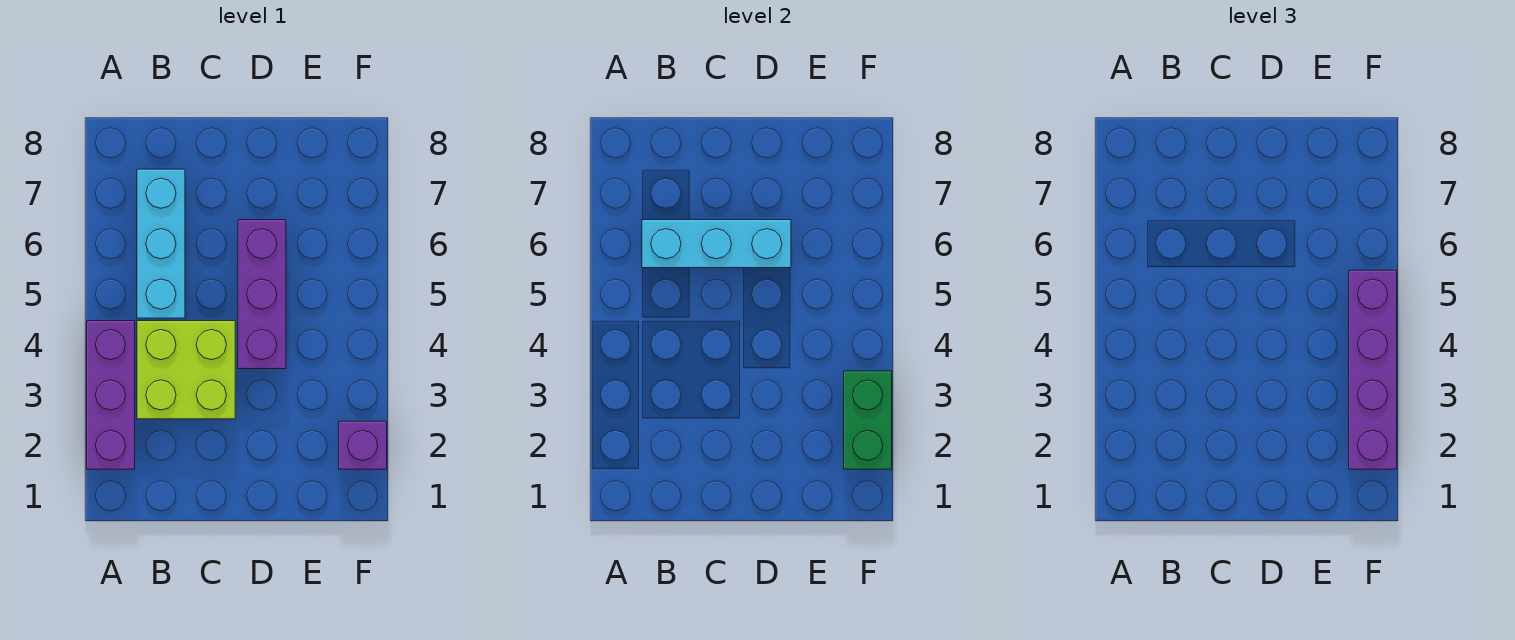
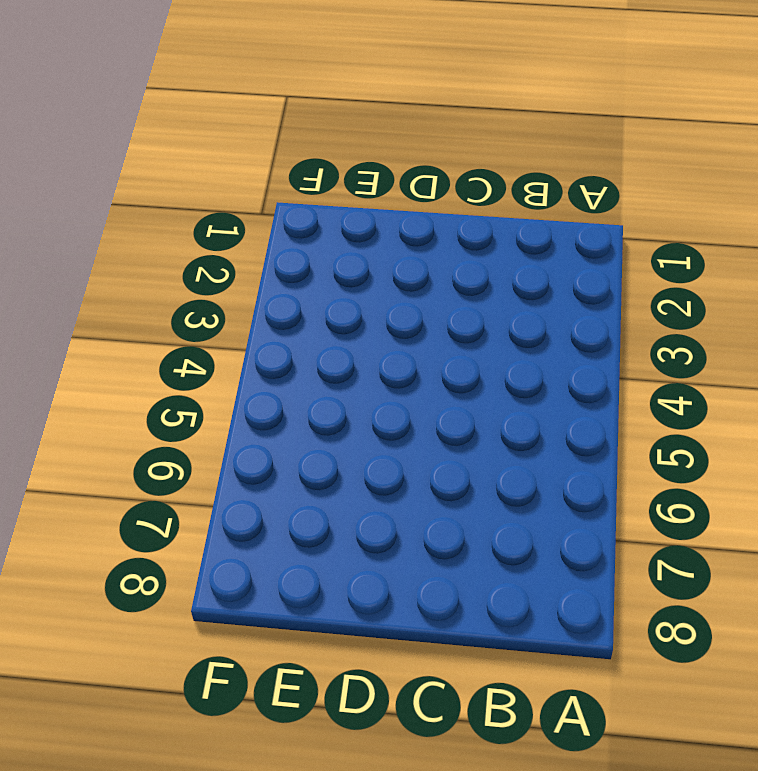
none -> purple brick A2:A4 level 1
none -> lime brick B3:C4 level 1

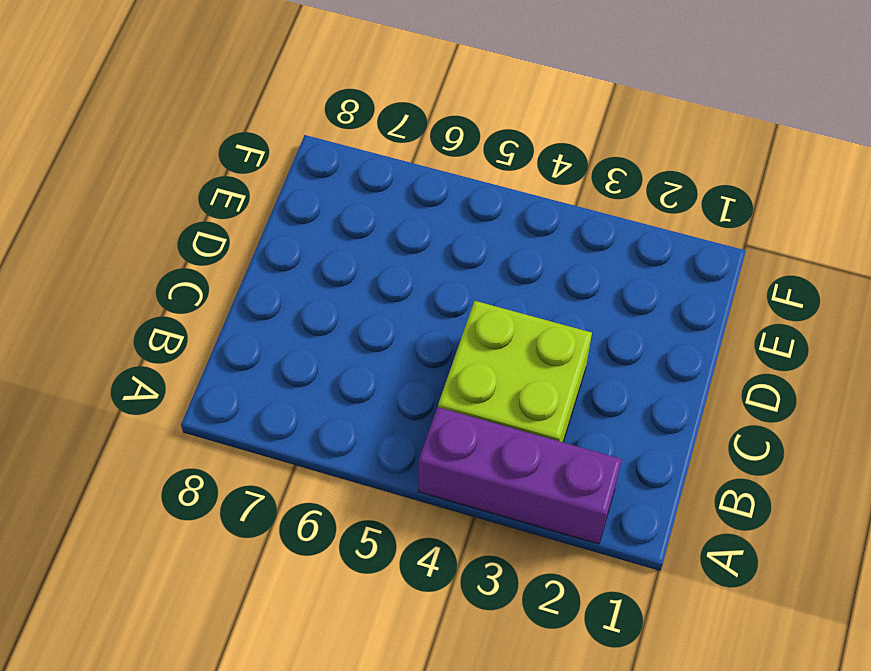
none -> cyan brick B5:B7 level 1
none -> purple brick D4:D6 level 1

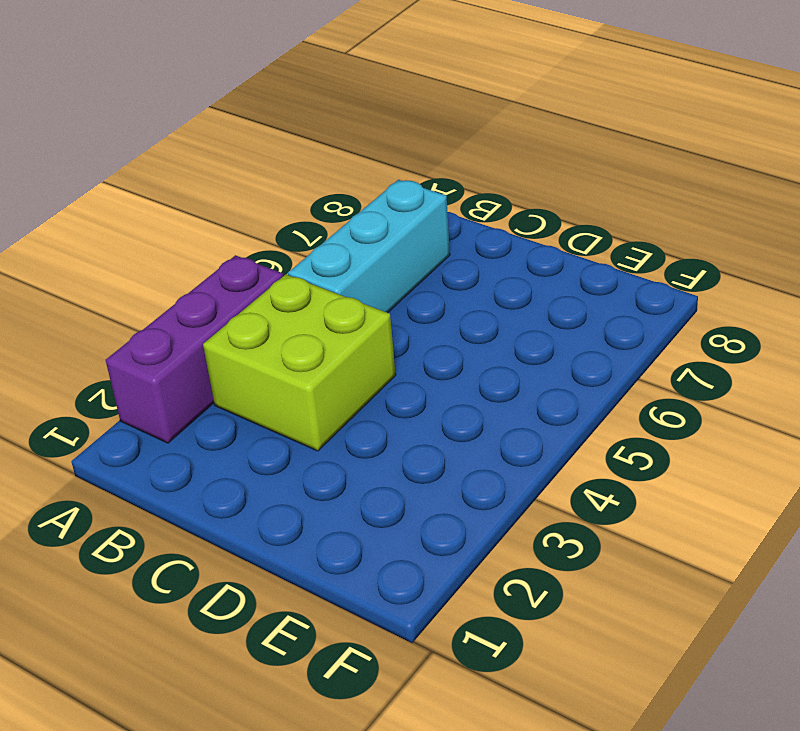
none -> purple brick D4:D6 level 1
none -> purple brick F2 level 1

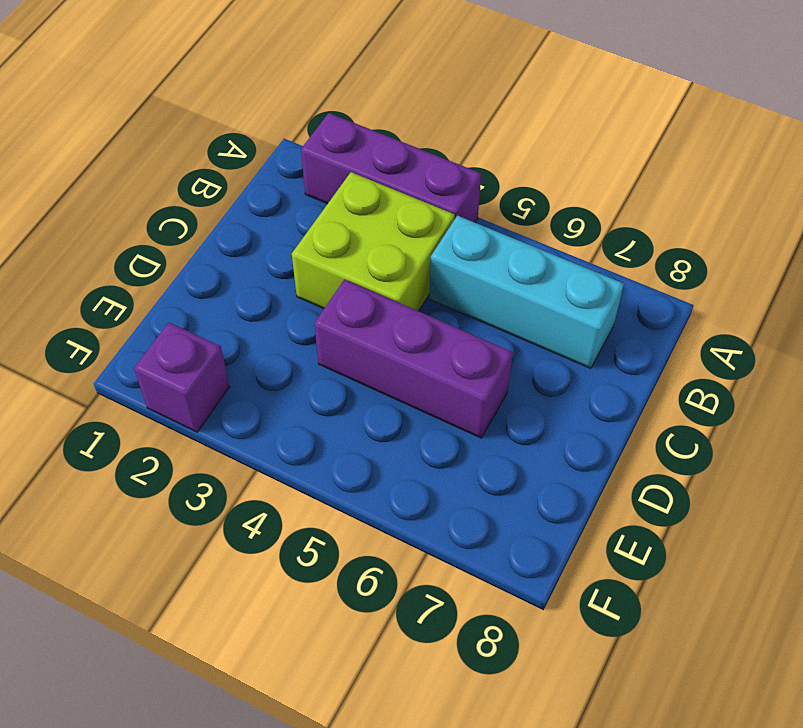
none -> cyan brick B6:D6 level 2
none -> green brick F2:F3 level 2

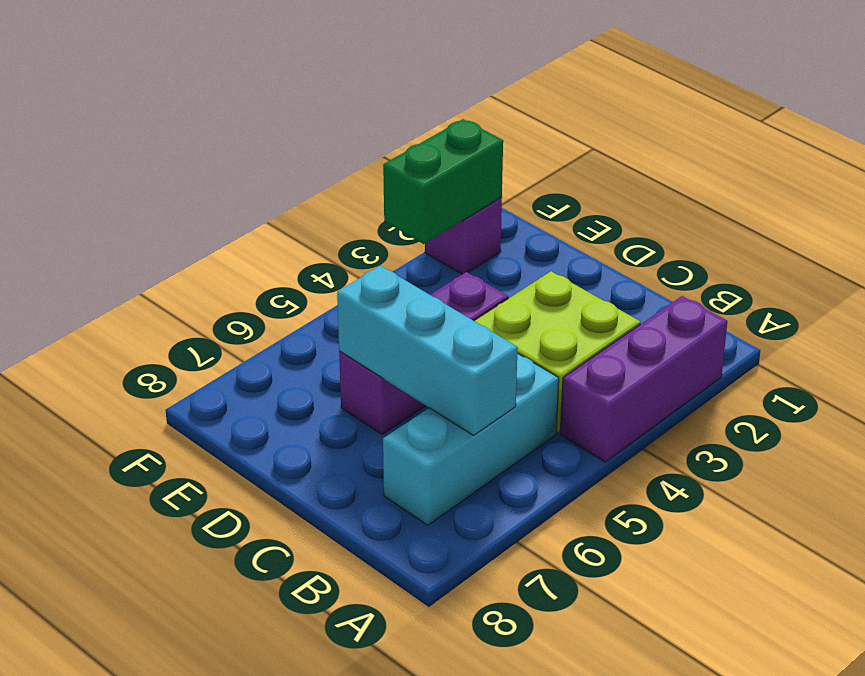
none -> purple brick F2:F5 level 3

